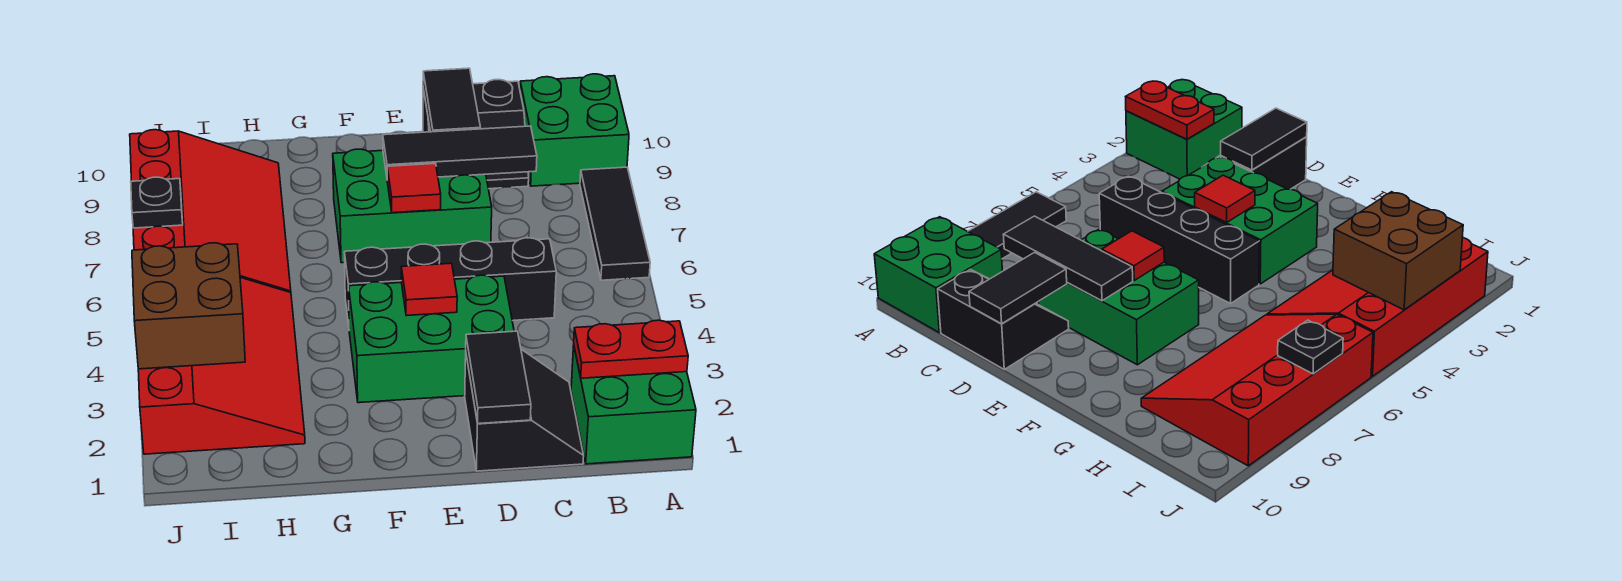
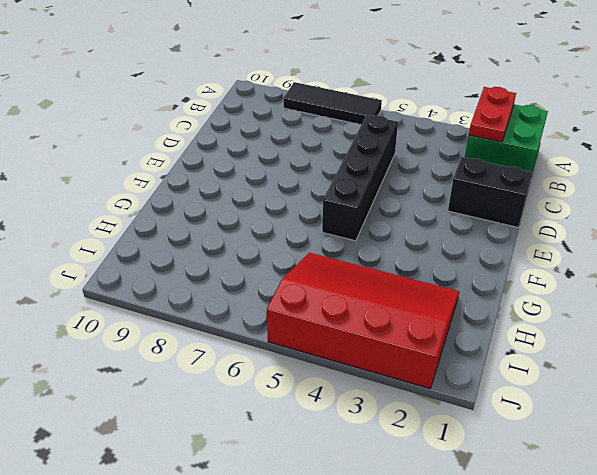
none -> green brick A9:B10 level 1
none -> black slope C9:D10 level 1 top 10
none -> green brick D3:F4 level 1

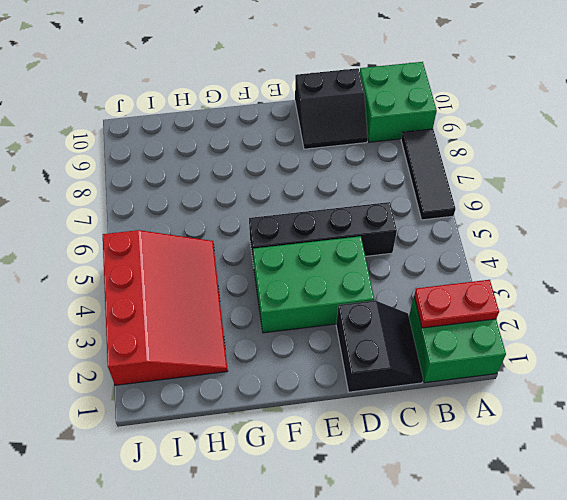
none -> green brick D7:F8 level 1
none -> red slope H6:J9 level 1 top J
none -> black tile C8:E8 level 2

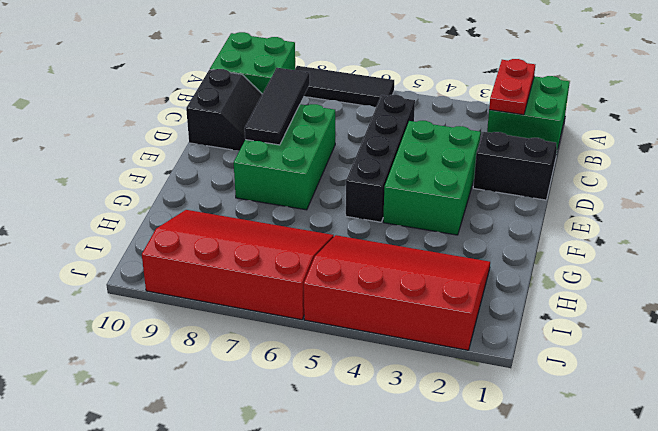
none -> black tile D1:D2 level 2
none -> black tile D9:D10 level 2
none -> red tile E4 level 2

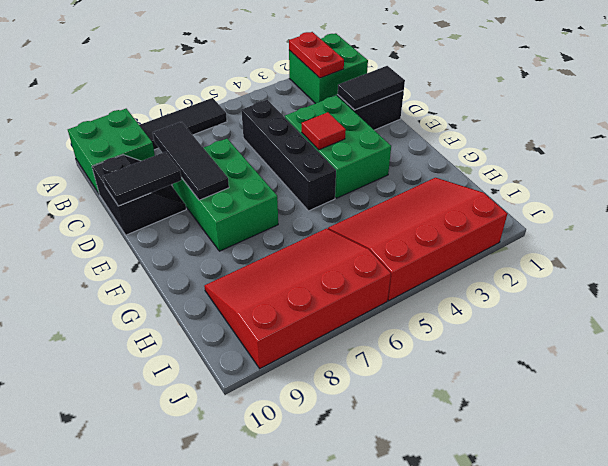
none -> red tile E7 level 2
none -> brown brick I3:J4 level 2
none -> black plate J7 level 2

